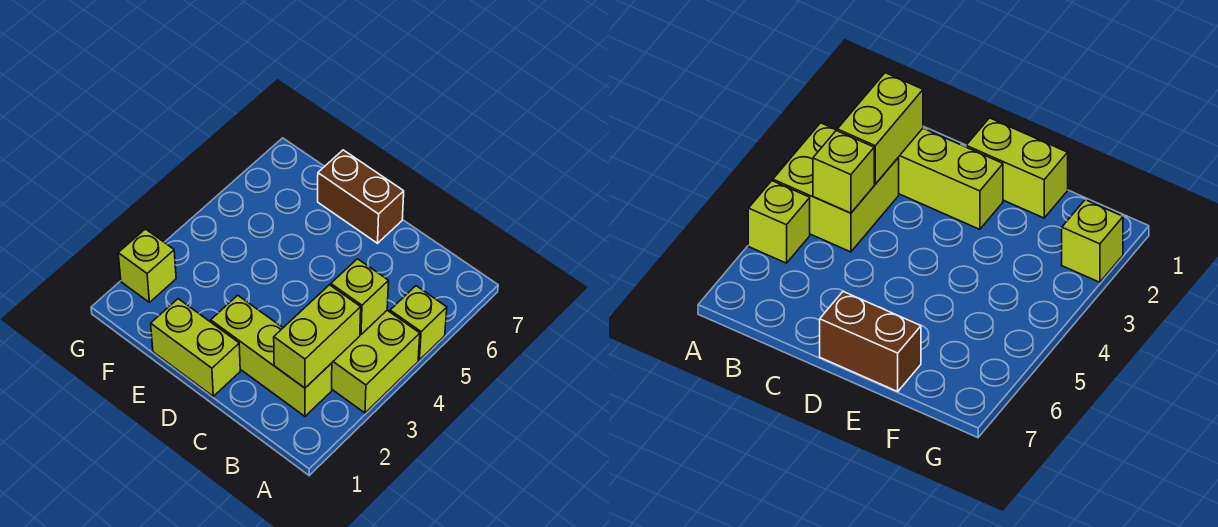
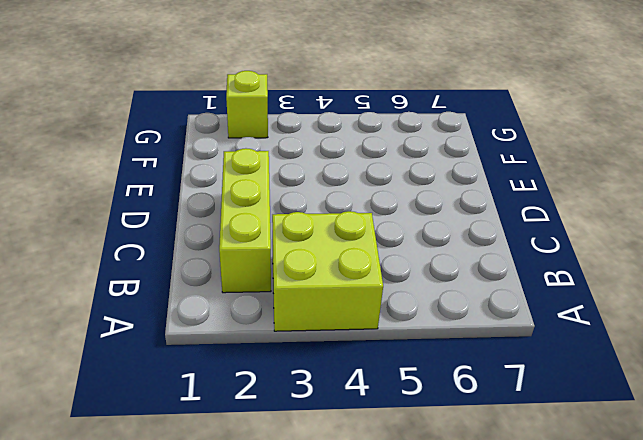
none -> lime brick A5 level 1
none -> lime brick D1:E1 level 1

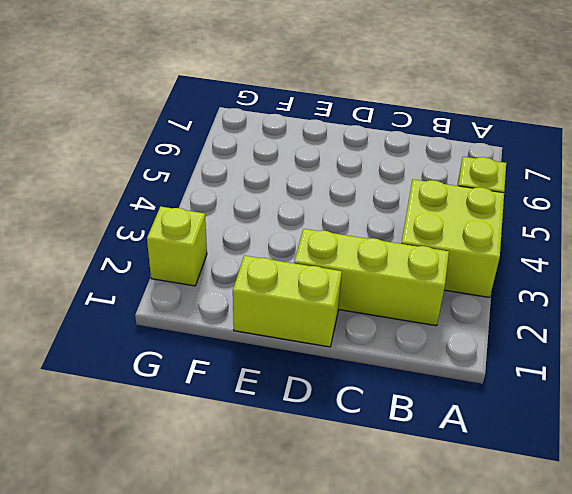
none -> brown brick D7:E7 level 1
none -> lime brick B2:B3 level 2

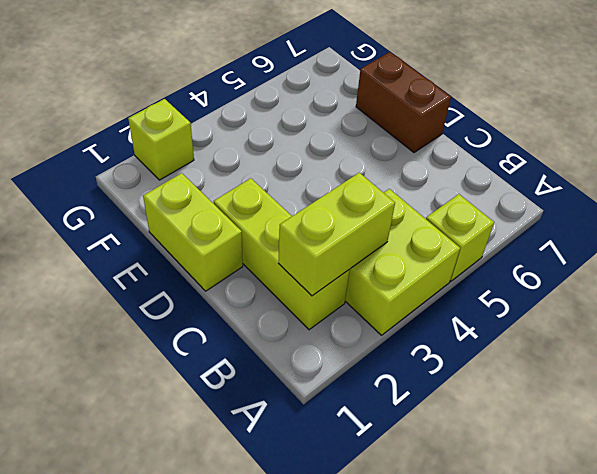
none -> lime brick B4 level 2

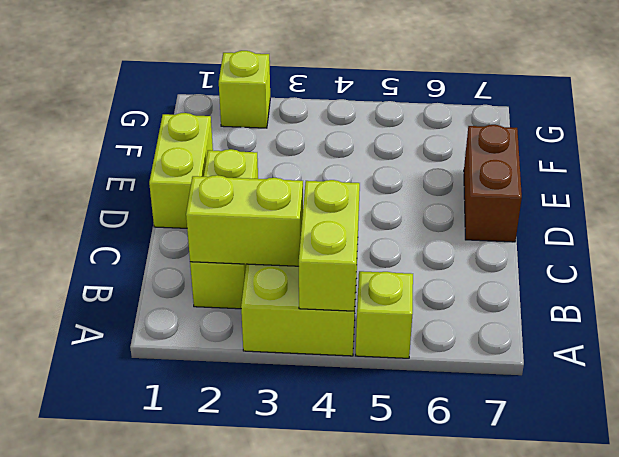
lime brick A4:B4 level 2 -> lime brick B4 level 2

